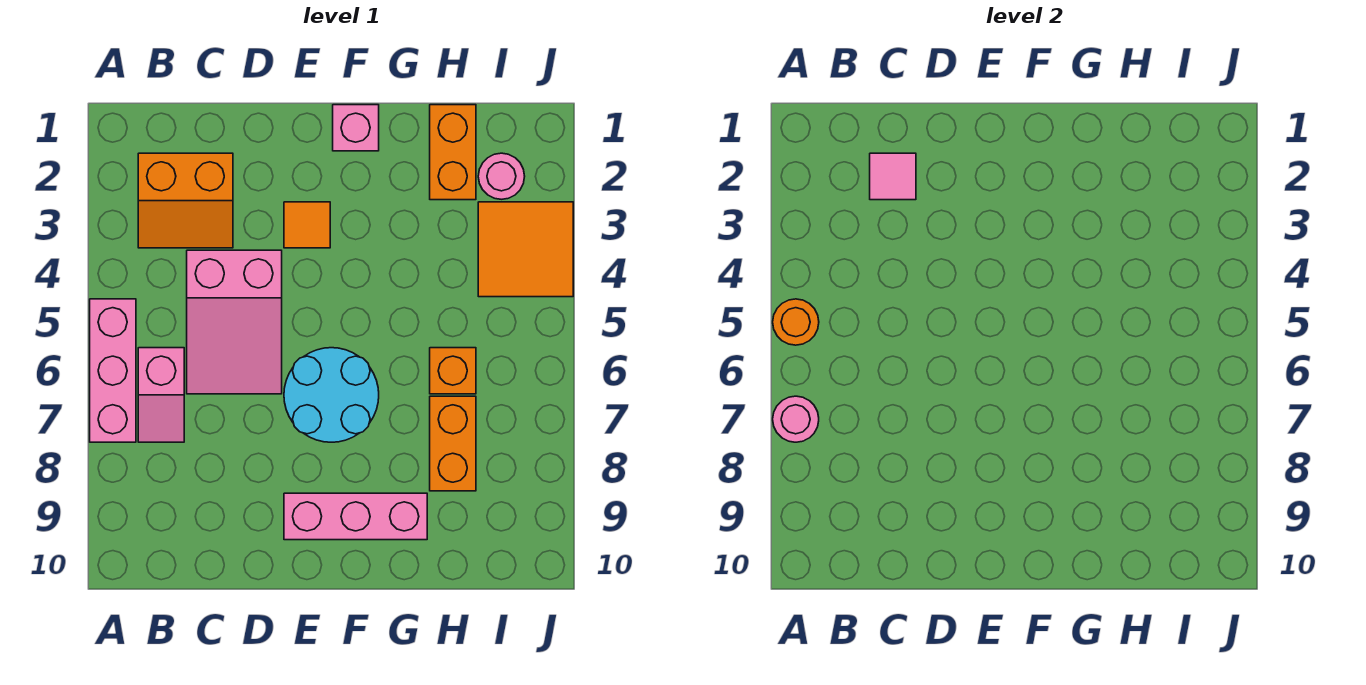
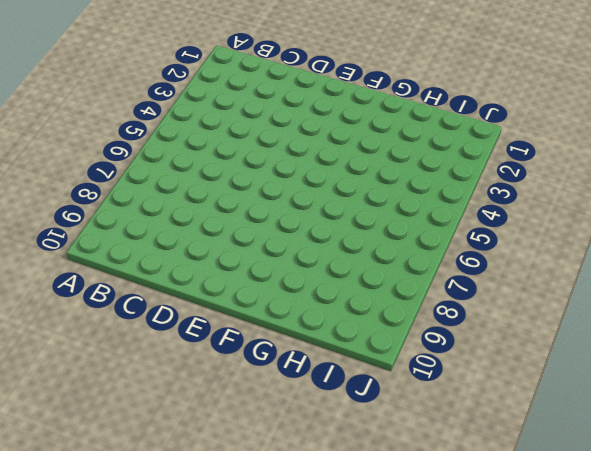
none -> pink brick A5:A7 level 1
none -> orange slope B2:C3 level 1 top 2
none -> pink slope B6:B7 level 1 top 6

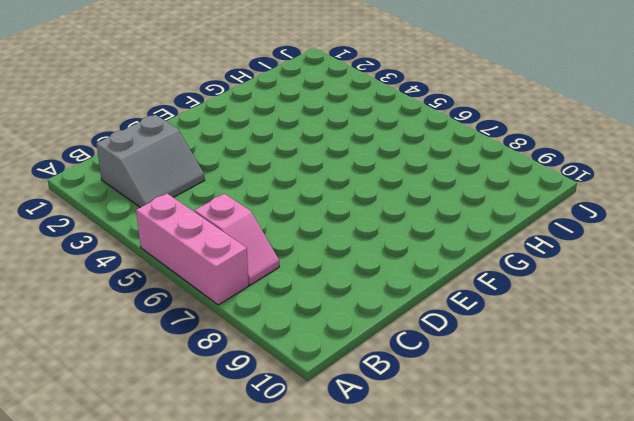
grey slope B2:C3 level 1 top 2 -> orange slope B2:C3 level 1 top 2
none -> pink slope C4:D6 level 1 top 4
none -> orange tile E3 level 1
none -> cyan round brick E6:F7 level 1

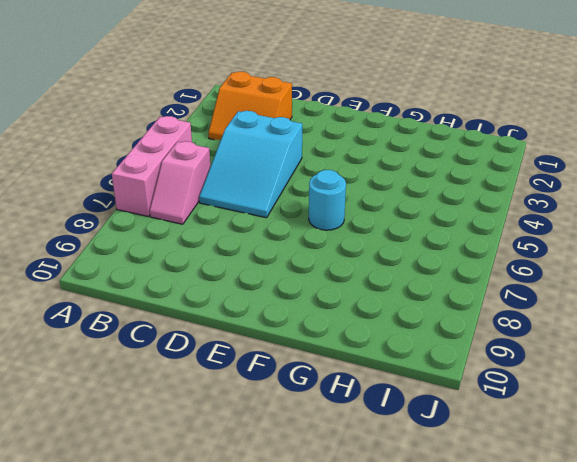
cyan slope C4:D6 level 1 top 4 -> pink slope C4:D6 level 1 top 4
cyan round brick F6 level 1 -> cyan round brick E6:F7 level 1
none -> orange tile E3 level 1
none -> pink brick E9:G9 level 1
none -> pink brick F1 level 1

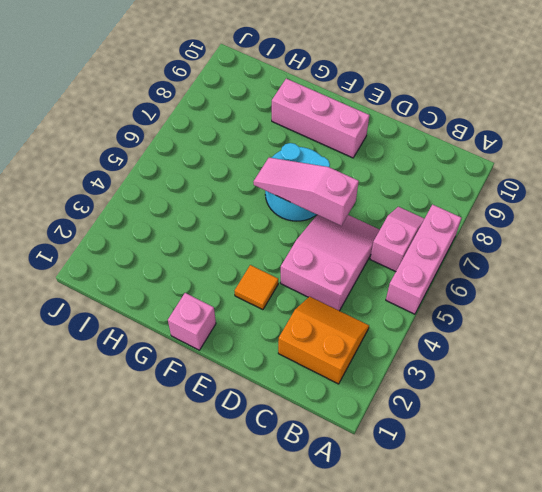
pink slope D6:F6 level 2 top D -> none
none -> orange brick H1:H2 level 1
none -> orange brick H6 level 1
none -> orange brick H7:H8 level 1

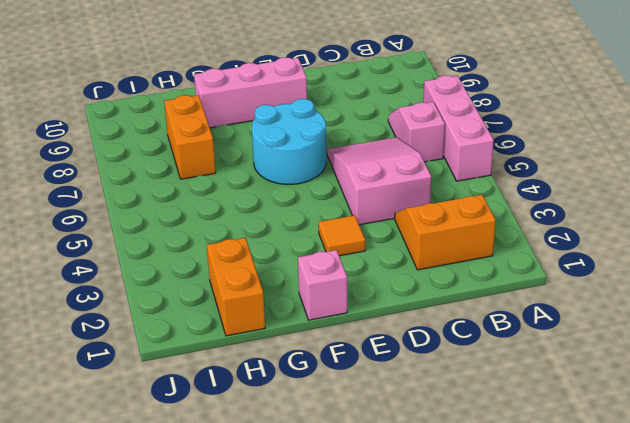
none -> orange brick H6 level 1
none -> pink round brick I2 level 1
none -> orange tile I3:J4 level 1

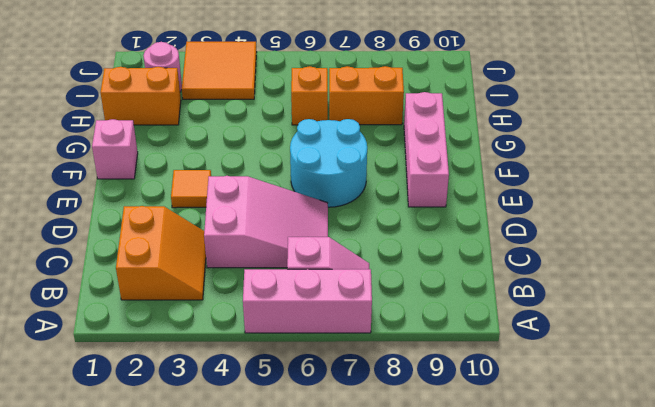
none -> orange round brick A5 level 2
none -> pink round brick A7 level 2
none -> pink tile C2 level 2

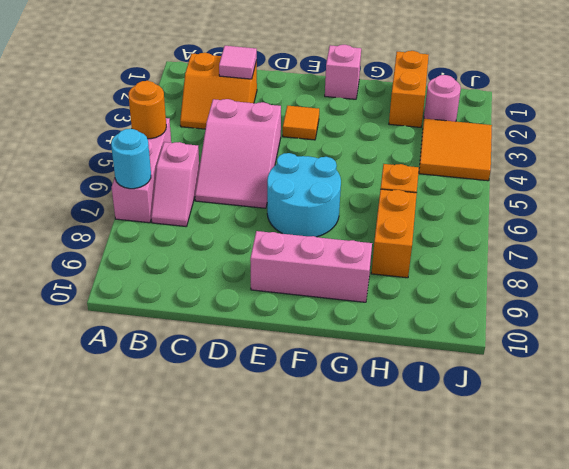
cyan round brick A7 level 2 -> pink round brick A7 level 2

